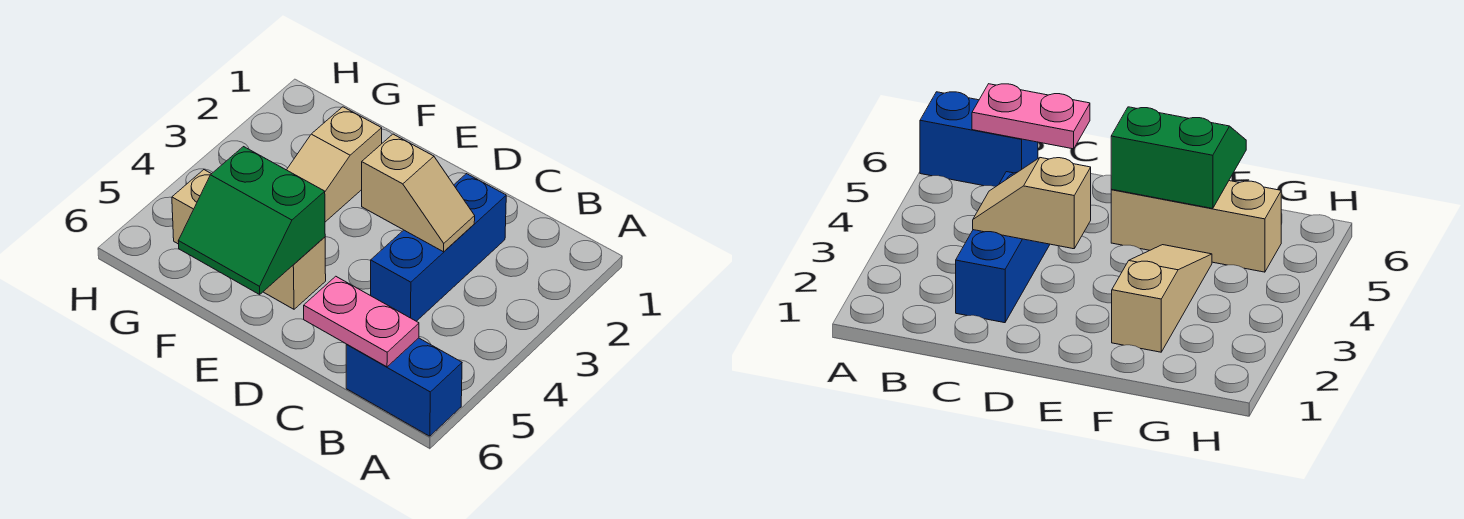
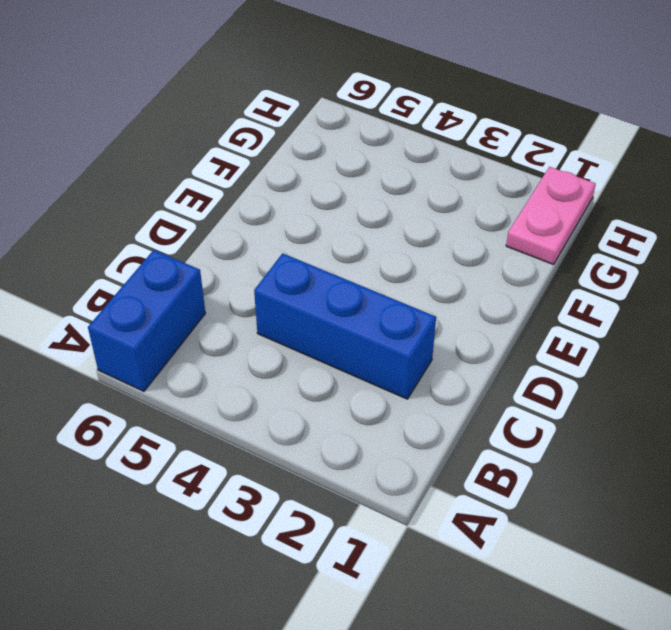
pink plate G1:H1 level 1 -> pink plate B6:C6 level 2
none -> tan brick E5:G5 level 1
none -> tan slope F2:F4 level 1 top 2

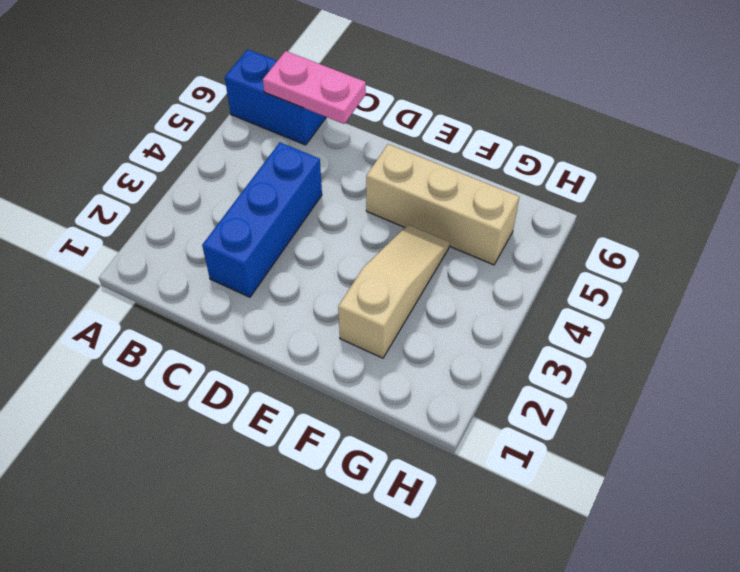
none -> tan slope C3:D3 level 2 top D
none -> green slope E5:F6 level 2 top 5

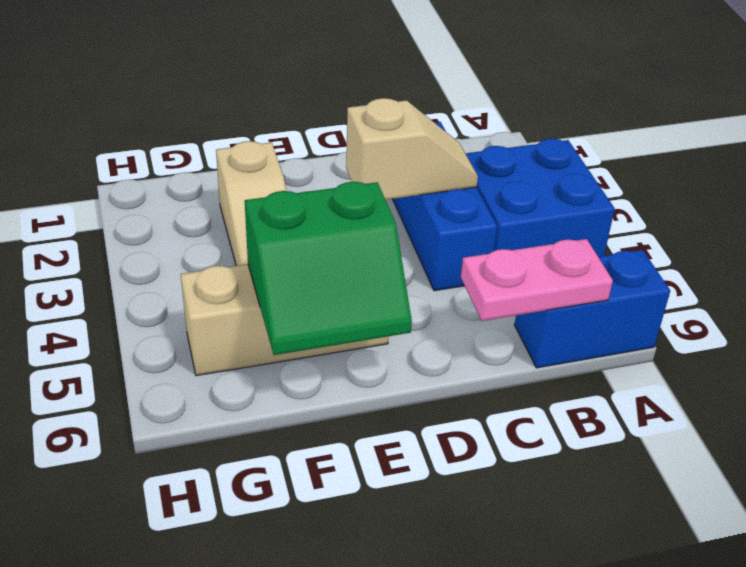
blue brick A3:B4 level 1 -> none

